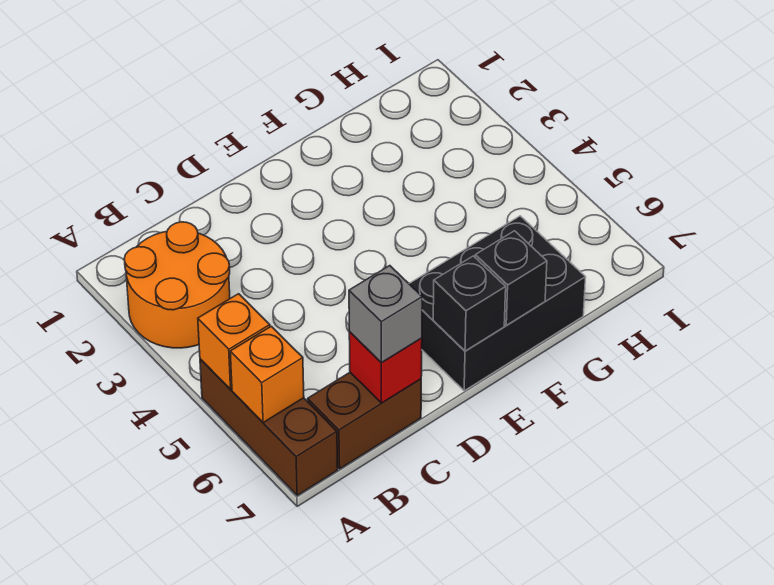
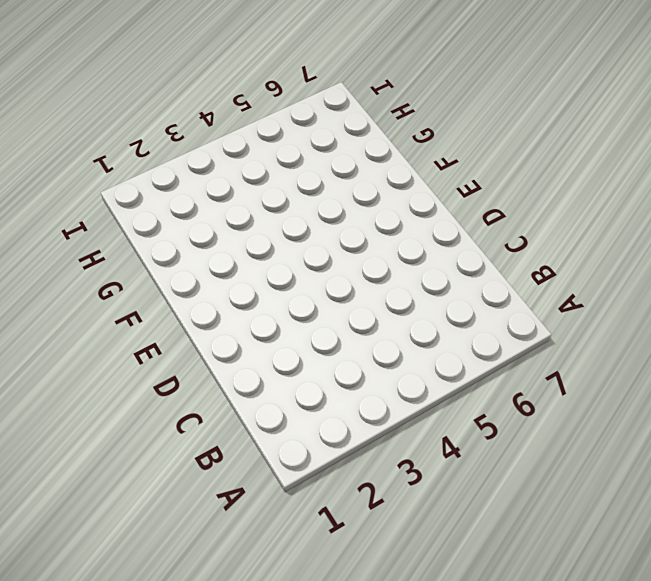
none -> orange round brick A2:B3 level 1
none -> brown brick A5:A7 level 1

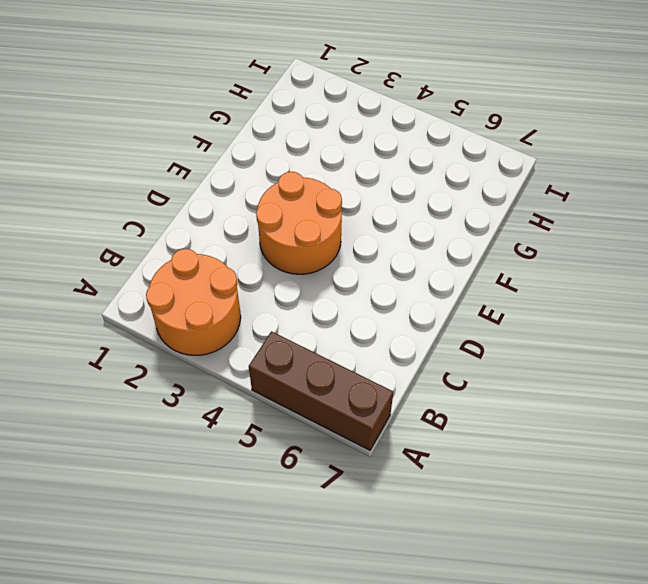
orange round brick D3:E4 level 1 -> none
none -> brown brick B7:C7 level 1
none -> black brick E6:G7 level 1

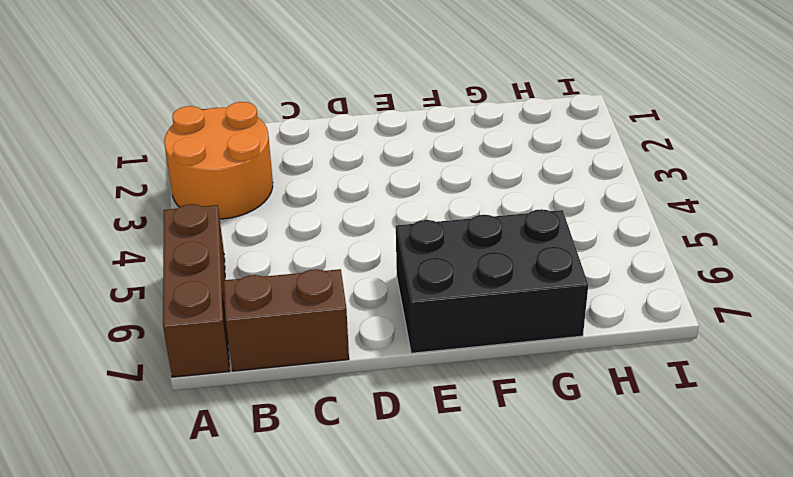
none -> orange brick A5 level 2
none -> orange brick A6 level 2

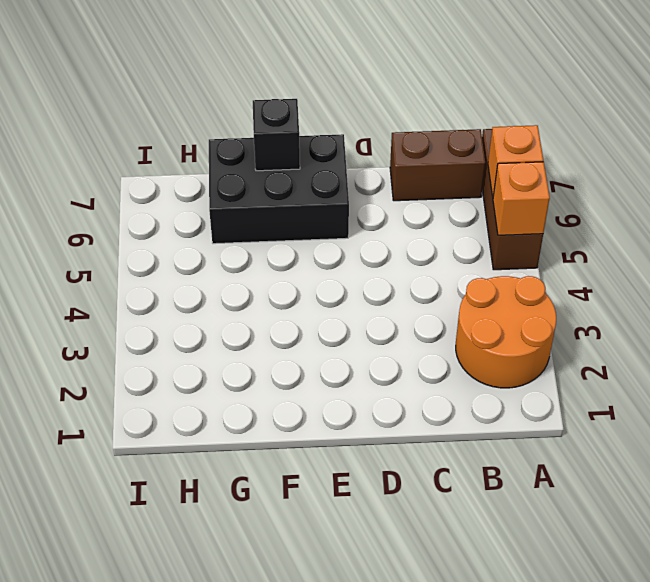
none -> red brick C7 level 2
none -> black brick E7 level 2

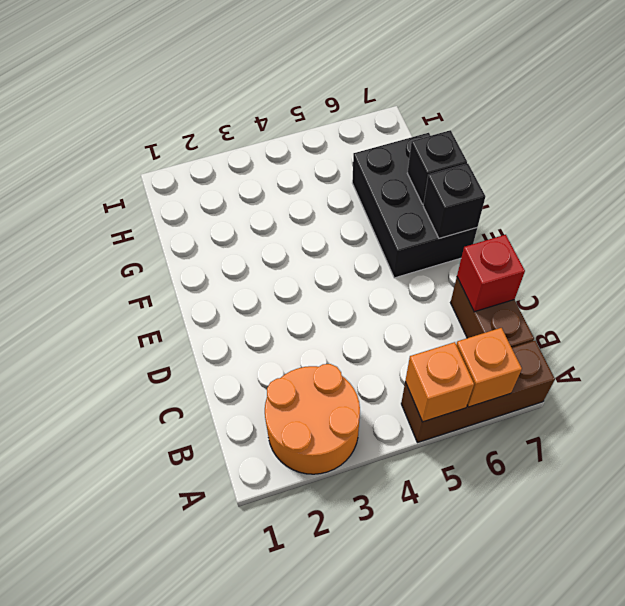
none -> grey brick C7 level 3

